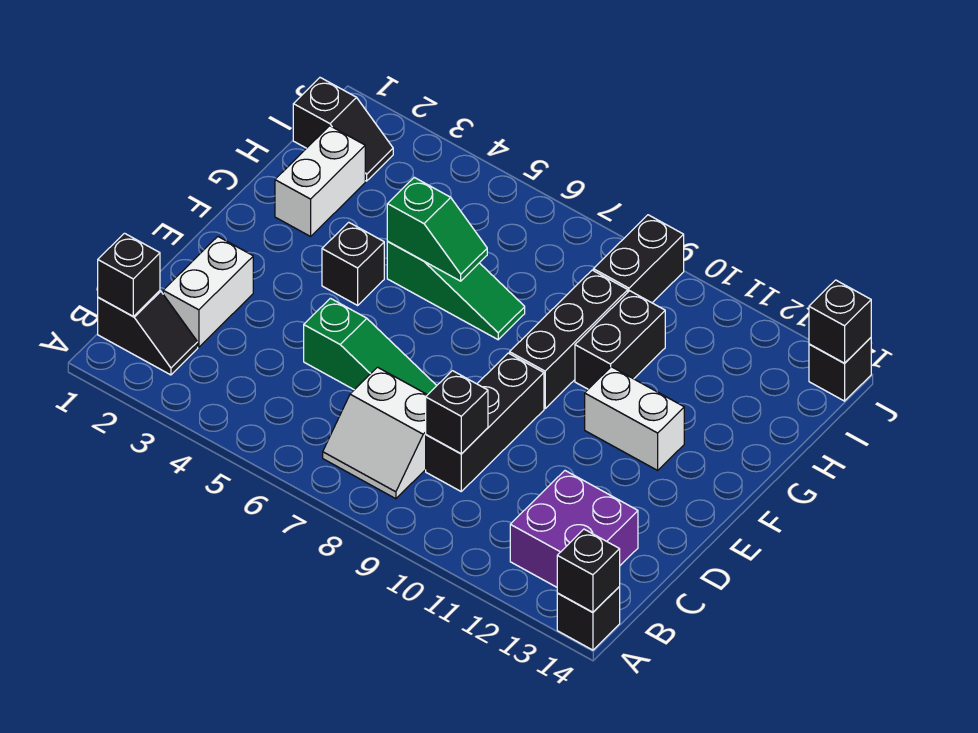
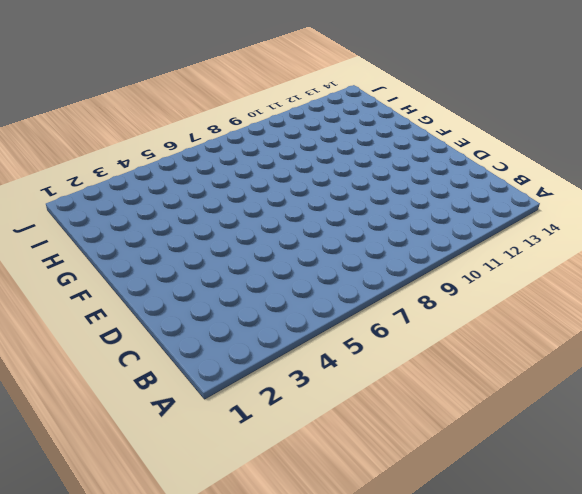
none -> black brick A14 level 1
none -> black slope B1:B2 level 1 top 1
none -> white slope B7:C8 level 1 top C

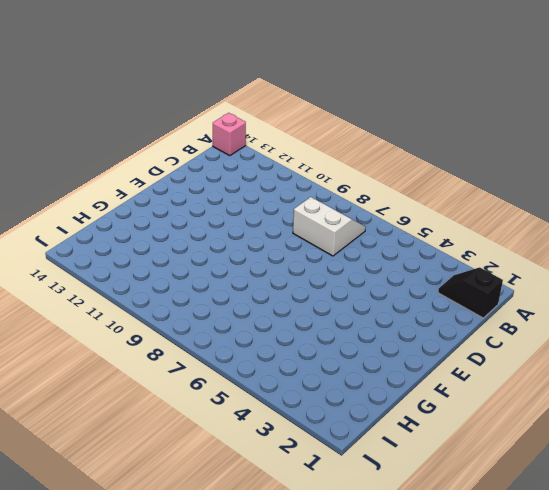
pink brick A14 level 1 -> black brick A14 level 1
none -> purple brick B12:C13 level 1
none -> white brick C2:D2 level 1
none -> black brick C9:E9 level 1

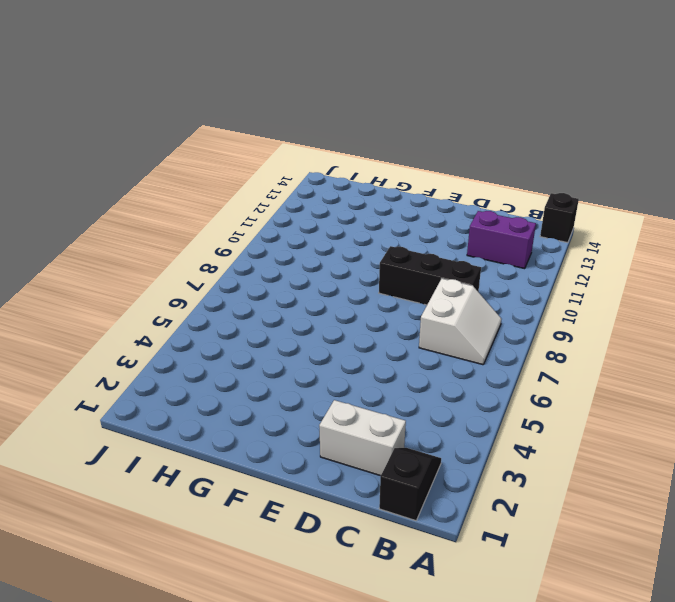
purple brick B12:C12 level 1 -> purple brick B12:C13 level 1
none -> green slope D5:D7 level 1 top 5
none -> black brick F4 level 1
none -> black brick F9:H9 level 1

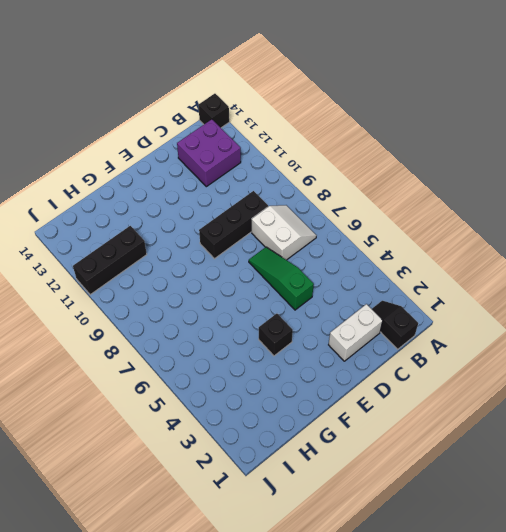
black brick H11:J11 level 1 -> black brick F9:H9 level 1
none -> white brick F11:F12 level 1
none -> white brick G2:H2 level 1
none -> green slope G5:G7 level 1 top 5

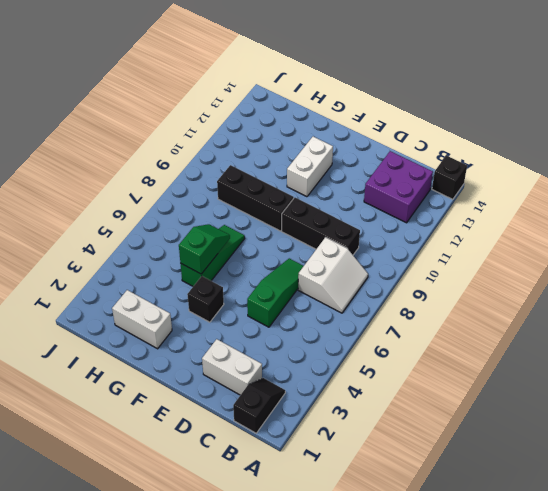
none -> black brick G10:H10 level 1
none -> black slope I1:I2 level 1 top 1
none -> black brick I9:J9 level 1

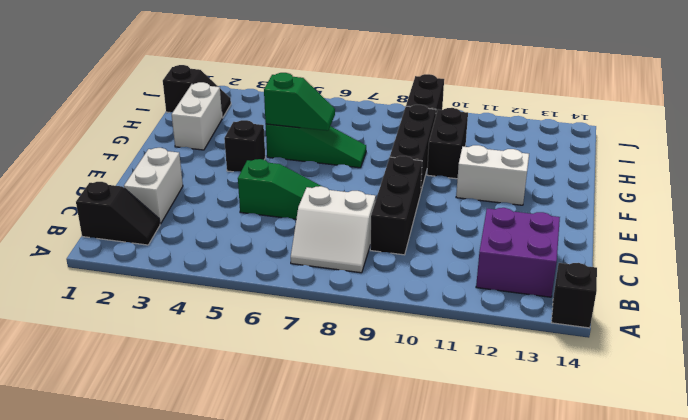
none -> black brick J14 level 1
none -> black brick A14 level 2
none -> black brick B1 level 2

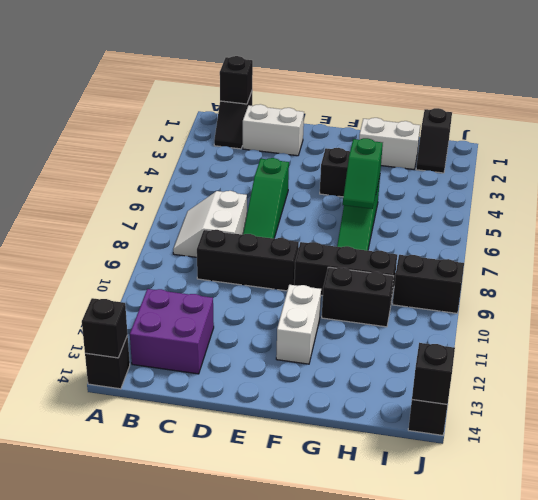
none -> black brick C9 level 2

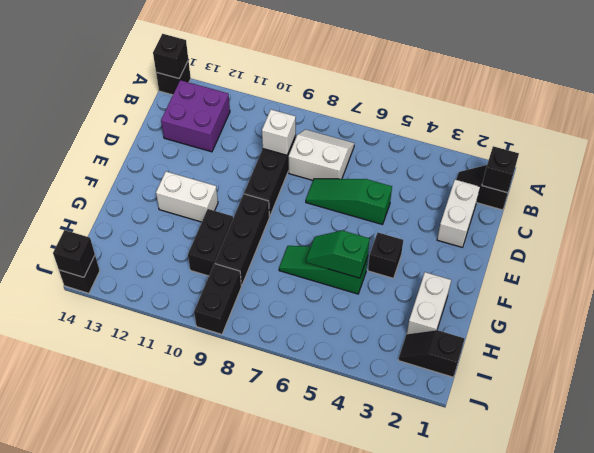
white brick C9 level 2 -> black brick C9 level 2

